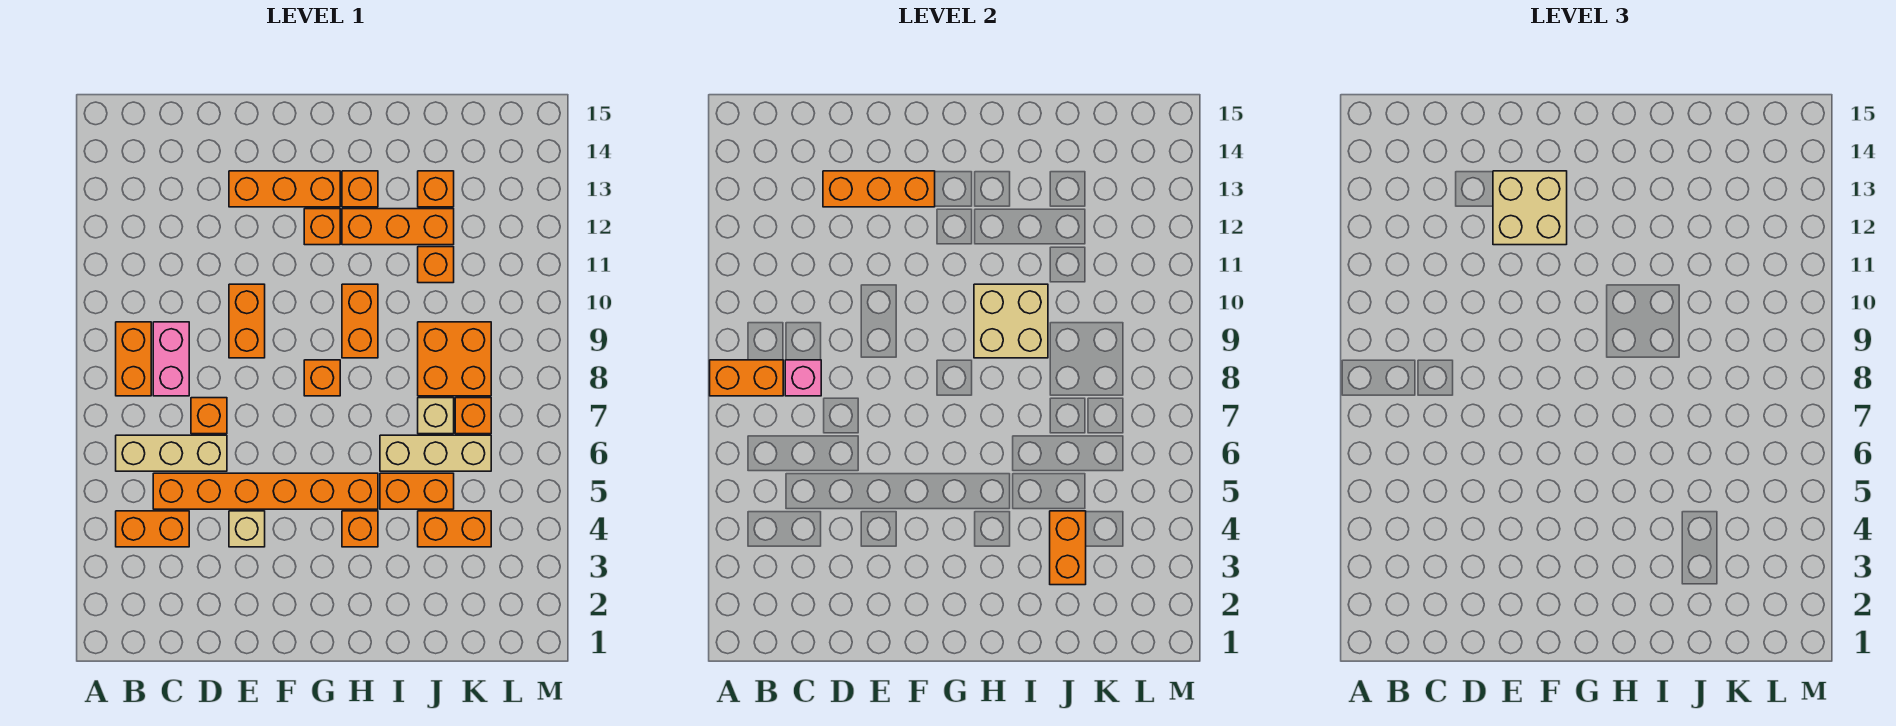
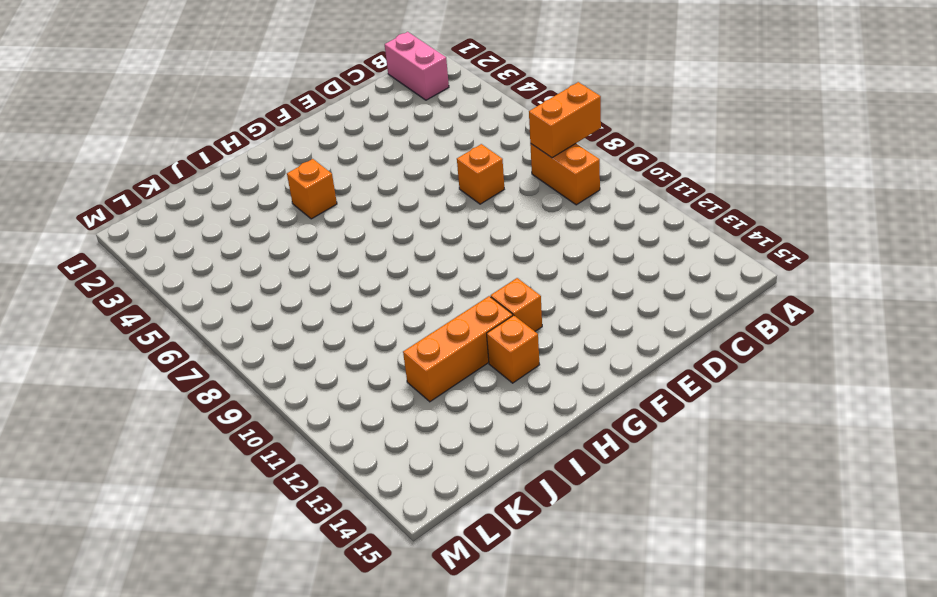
pink brick B1:B2 level 1 -> pink brick C8:C9 level 1
none -> orange brick B4:C4 level 1
none -> tan brick B6:D6 level 1
none -> orange brick C5:H5 level 1

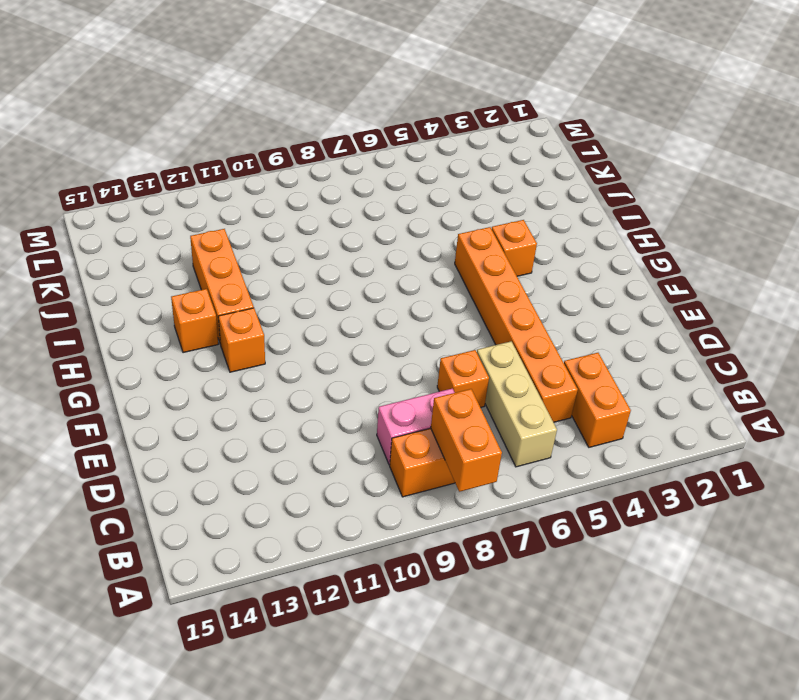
none -> tan brick E4 level 1
none -> orange brick E9:E10 level 1
none -> orange brick E13:G13 level 1

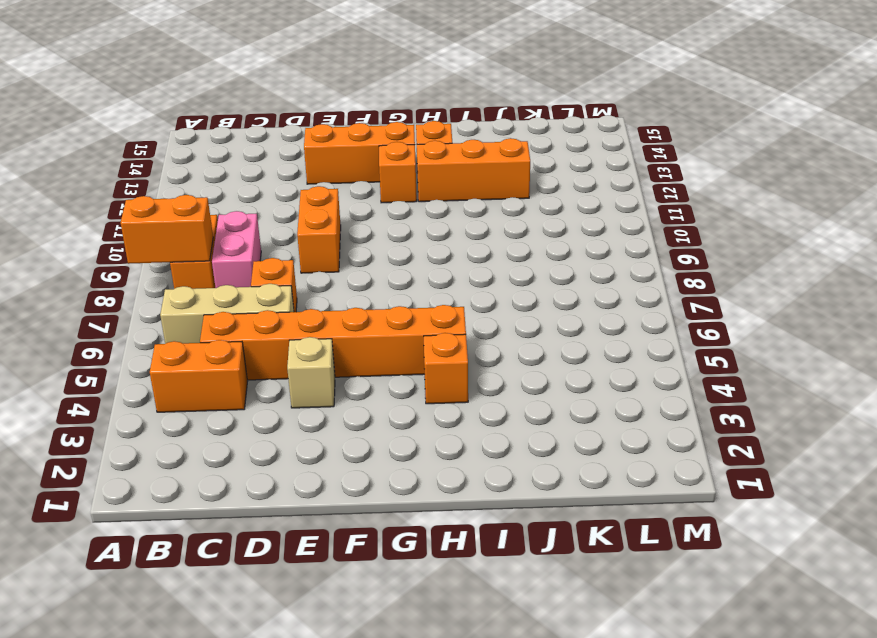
none -> orange brick G8 level 1
none -> orange brick H9:H10 level 1
none -> orange brick I5:J5 level 1

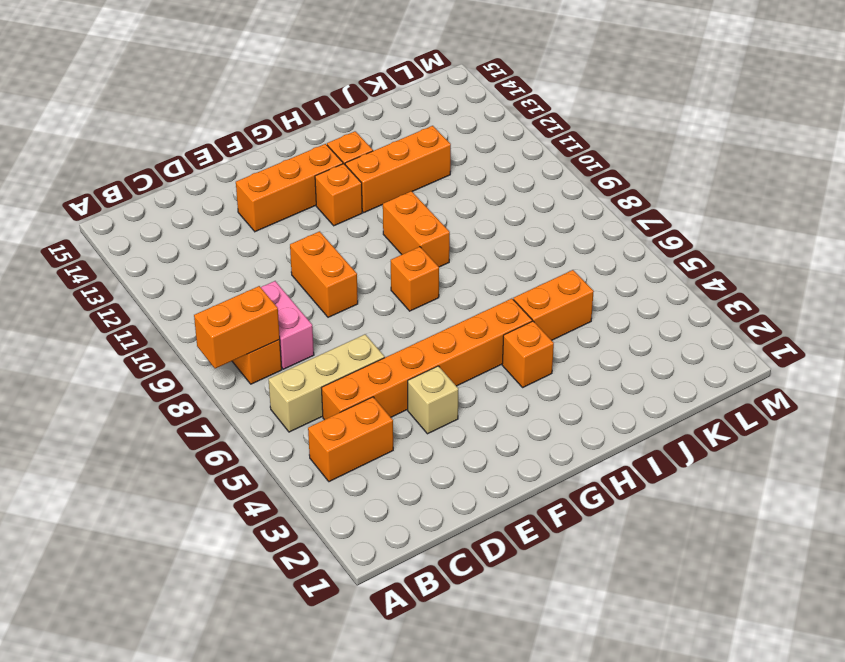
none -> orange brick D7 level 1
none -> tan brick I6:K6 level 1
none -> orange brick J4:K4 level 1

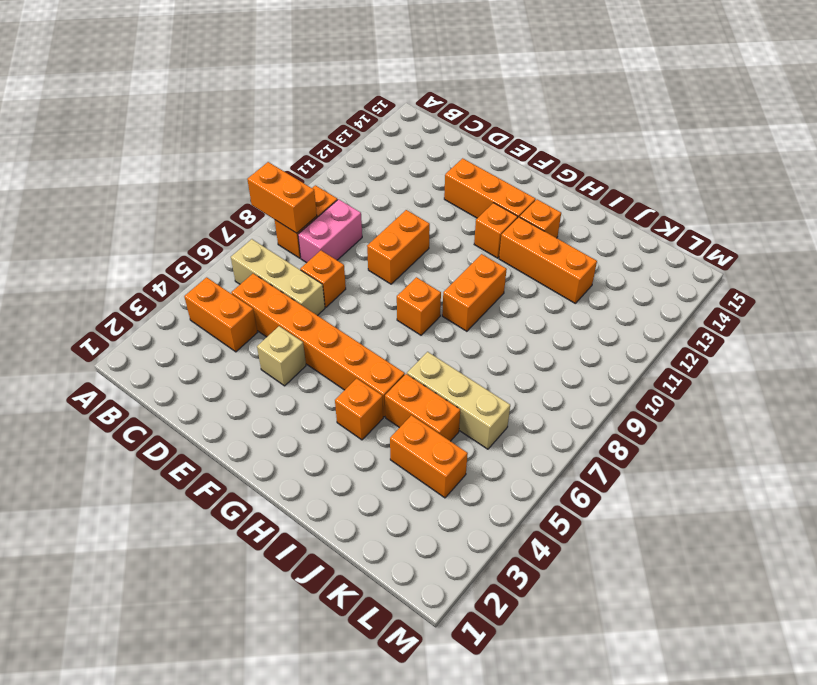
none -> tan brick J7 level 1
none -> orange brick J8:K9 level 1
none -> orange brick J11 level 1

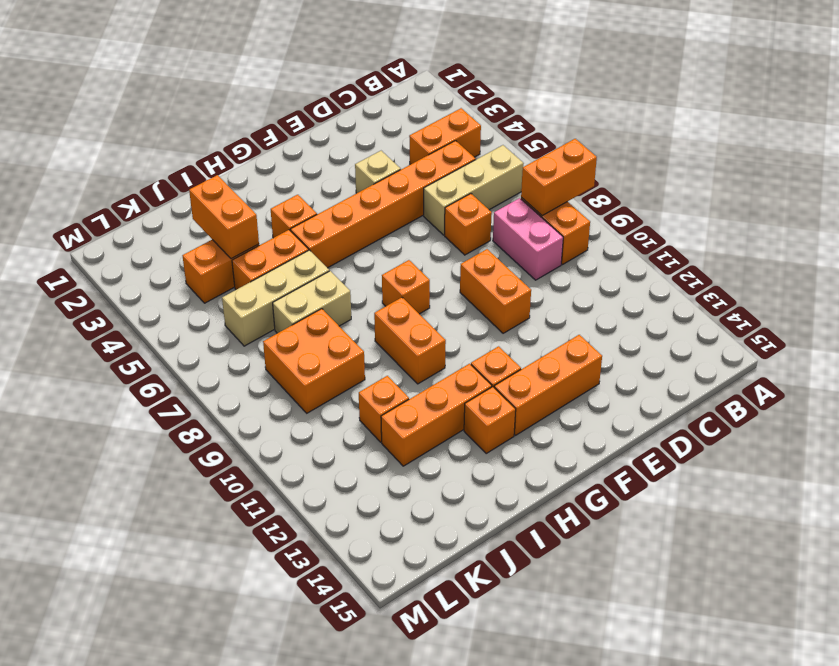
tan brick I7:J7 level 1 -> tan brick J7 level 1
none -> orange brick J13 level 1
none -> orange brick K7 level 1
none -> pink brick C8 level 2

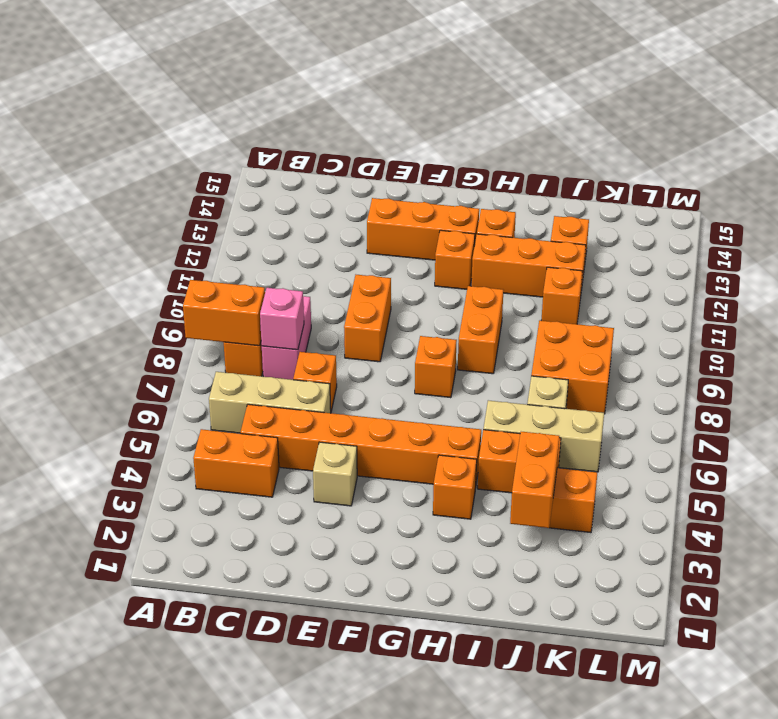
none -> orange brick K7 level 1
none -> orange brick D13:F13 level 2
none -> tan brick H9:I10 level 2

